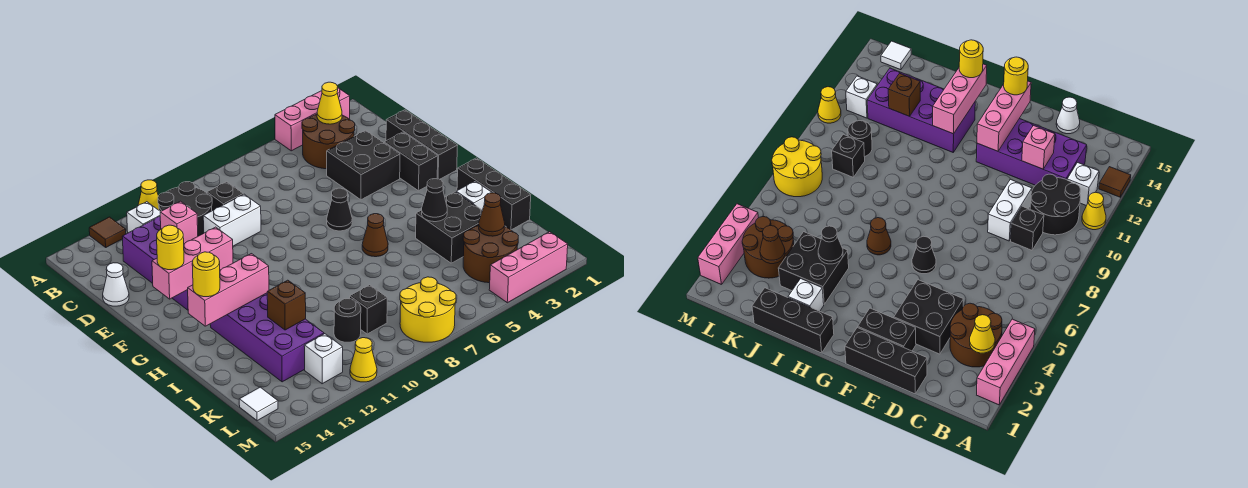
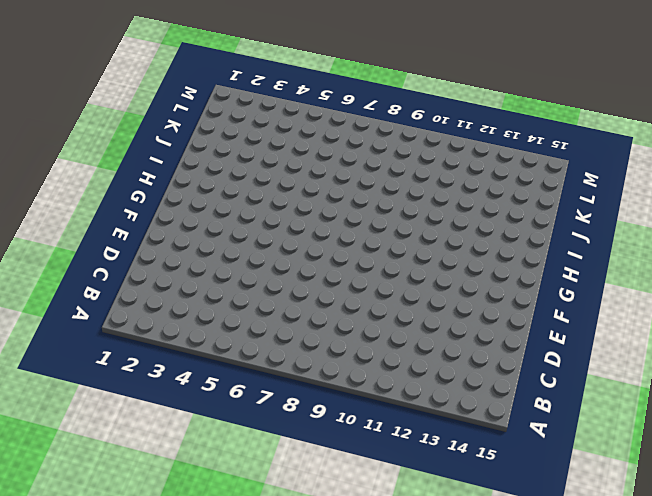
none -> pink brick A2:A4 level 1
none -> yellow cone A11 level 1
none -> brown tile A13 level 1
none -> brown round brick B3:C4 level 1

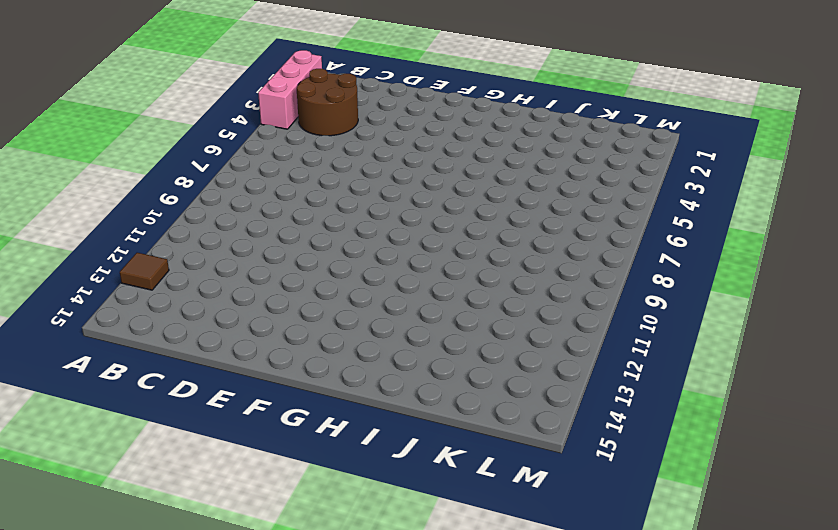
none -> yellow cone A11 level 1
none -> black round brick B10:C11 level 1
none -> white brick B12 level 1
none -> black brick C9 level 1

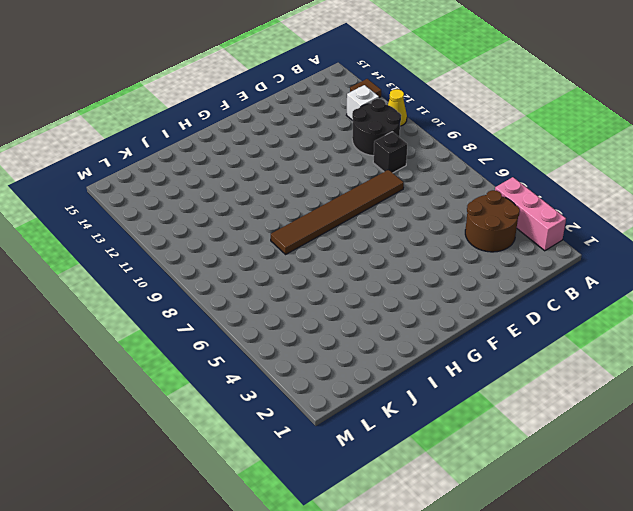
brown tile D8:I8 level 1 -> none
none -> purple brick C12:F13 level 1
none -> black brick D1:F1 level 1
none -> black brick D3:E4 level 1
none -> white brick D9:D10 level 1

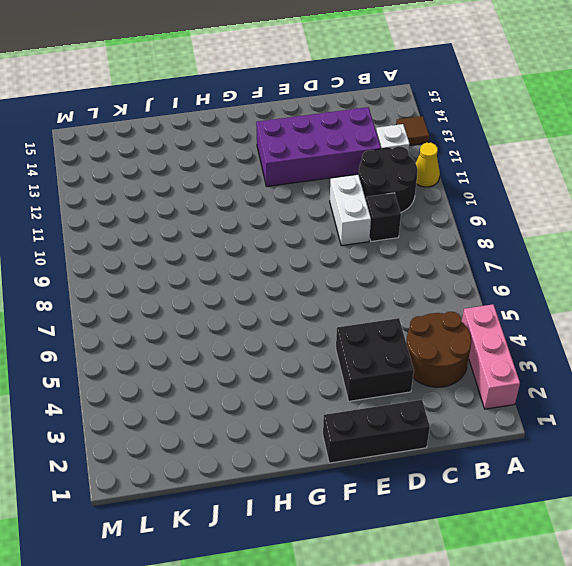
none -> white cone D15 level 1
none -> black brick E2:F2 level 1
none -> black cone F6 level 1
none -> black brick H1:J1 level 1

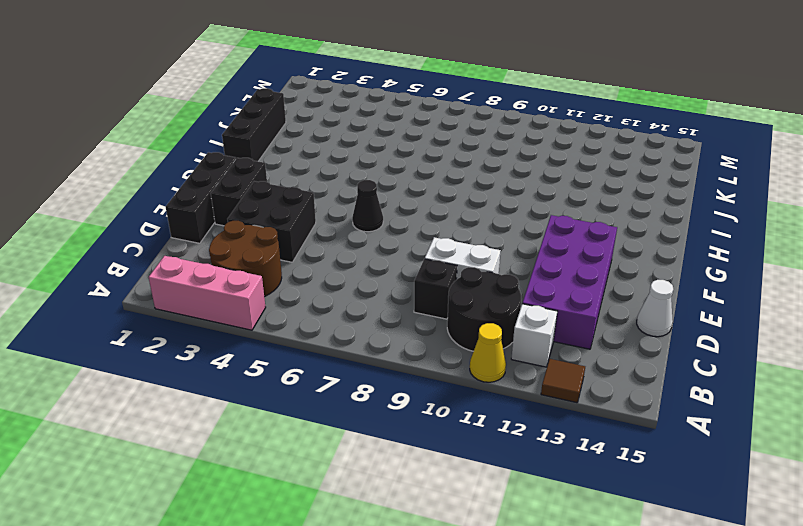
none -> brown cone H6 level 1
none -> purple brick H12:K13 level 1
none -> white brick I2 level 1
none -> black brick I3:J4 level 1

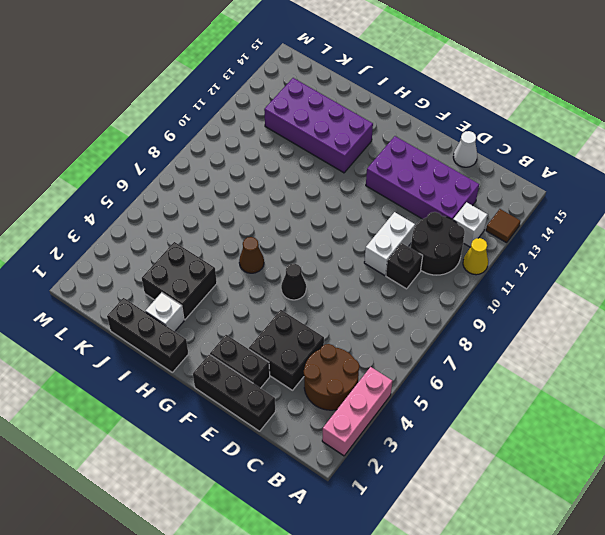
none -> brown round brick K3:L4 level 1
none -> black brick K9 level 1
none -> black round brick K10 level 1
none -> yellow round brick L7:M8 level 1

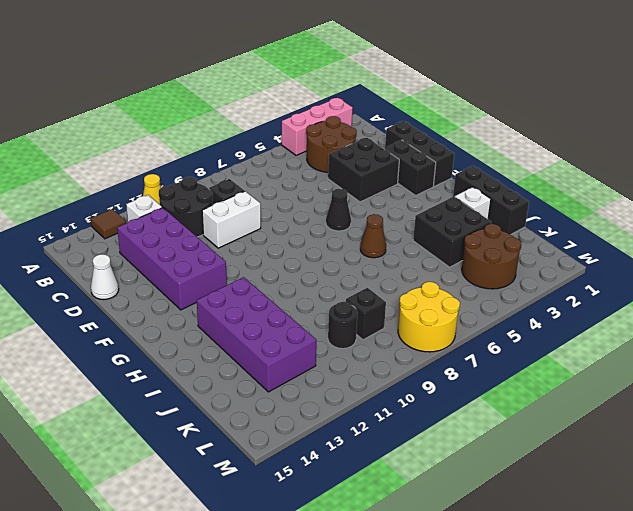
none -> white brick L12 level 1
none -> white tile L15 level 1
none -> pink brick M2:M4 level 1
none -> yellow cone M11 level 1

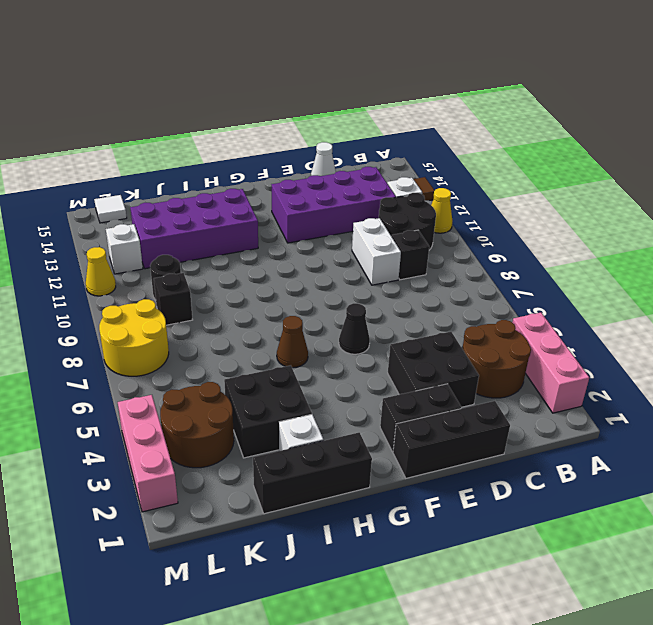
none -> yellow cone B3 level 2
none -> pink brick D12 level 2
none -> pink brick F12:F14 level 2
none -> pink brick H12:H14 level 2

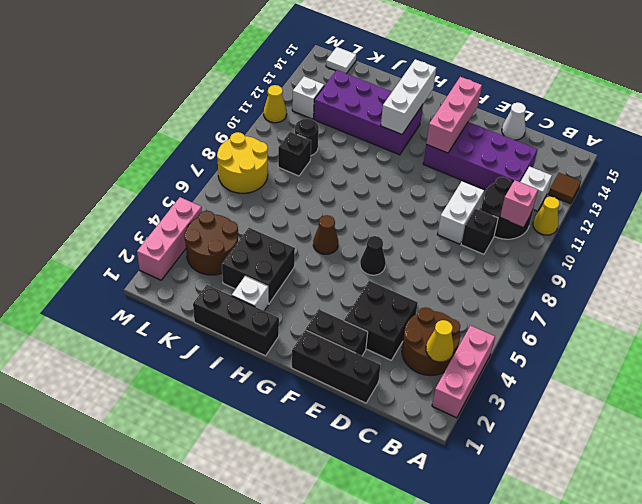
pink brick B10 level 2 -> pink brick D12 level 2
white brick H12:H14 level 2 -> pink brick H12:H14 level 2
none -> black cone I4 level 2
none -> brown brick J12 level 2
none -> brown cone K3 level 2
none -> yellow round brick F14 level 3

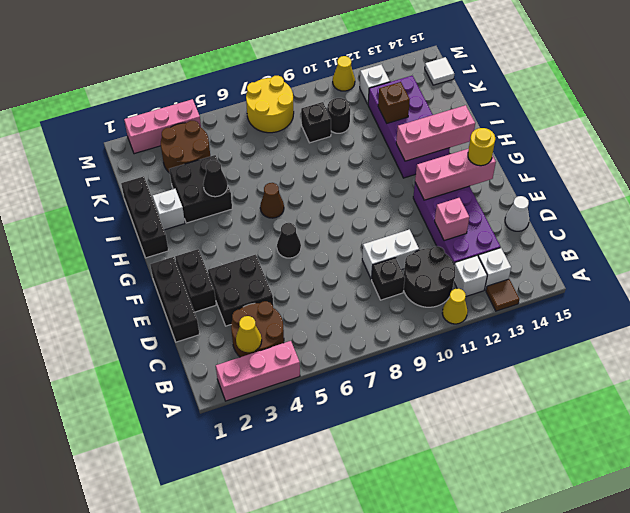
white brick B13 level 1 -> none
none -> brown cone K3 level 2
none -> yellow round brick H14 level 3

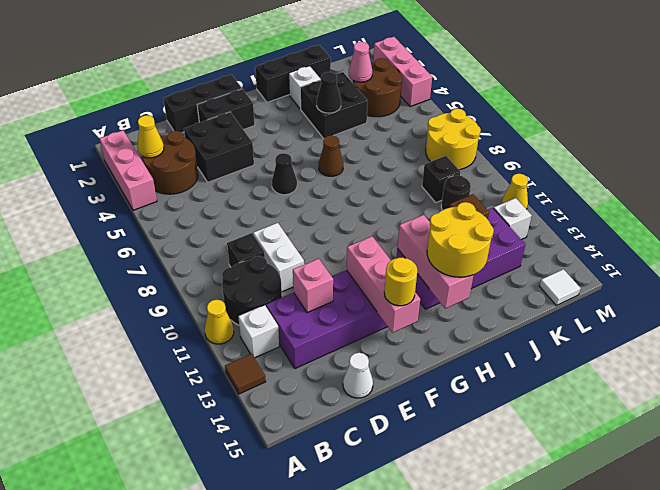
yellow round brick H13:I14 level 3 -> yellow round brick H14 level 3
pink cone K3 level 2 -> brown cone K3 level 2

